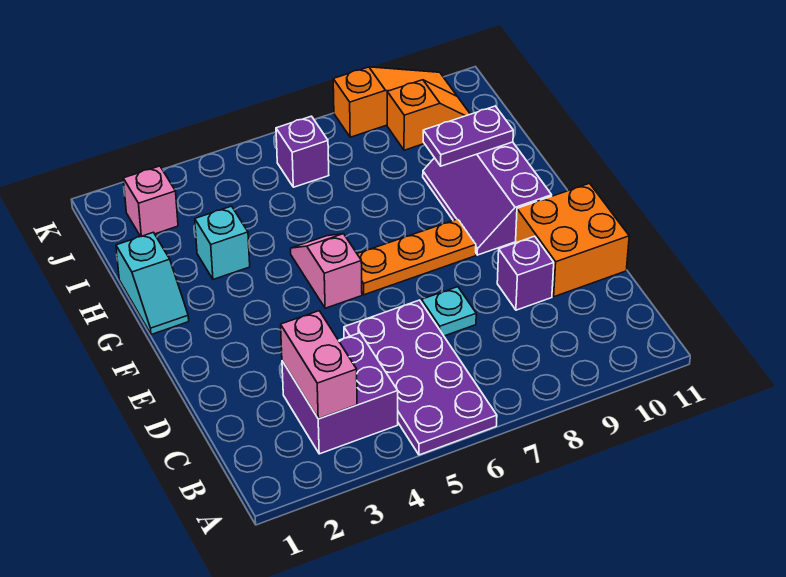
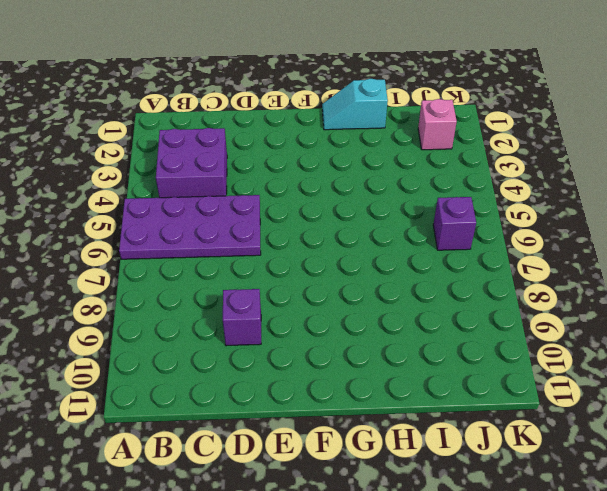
none -> cyan plate D7 level 1
none -> orange brick D10:E11 level 1
none -> pink slope F5:G5 level 1 top F

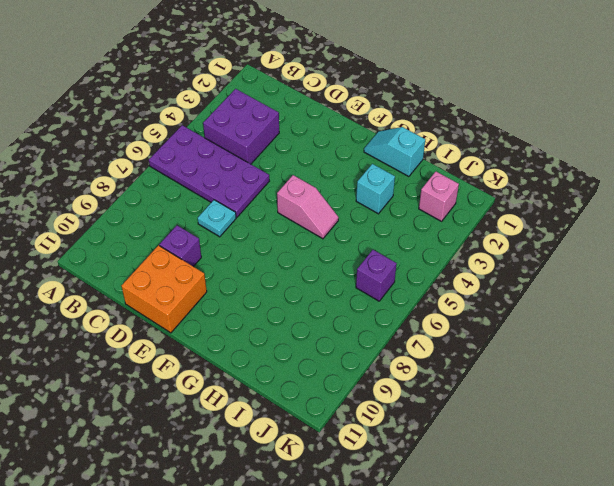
none -> orange plate F6:F8 level 1
none -> purple slope F9:H10 level 1 top 10
none -> orange slope J9:J10 level 1 top 9

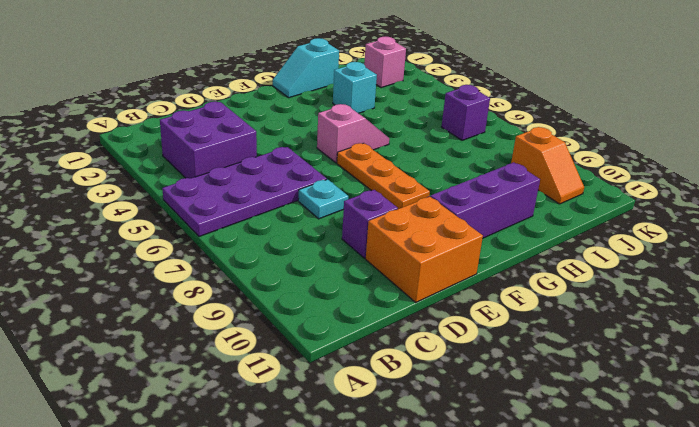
none -> orange slope K8:K10 level 1 top 8
none -> pink brick B3:C3 level 2
none -> purple plate H9:H10 level 2

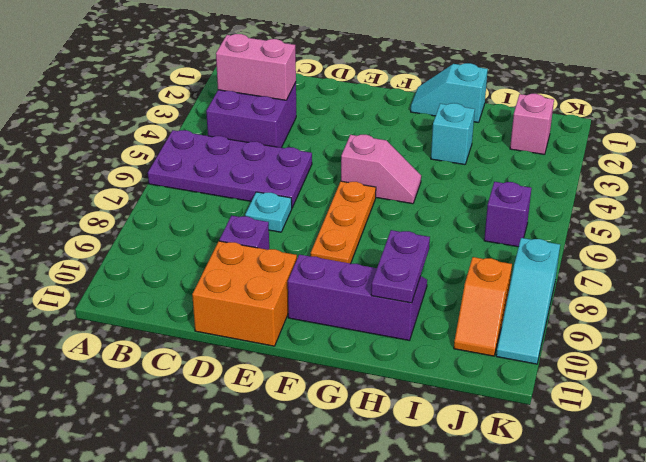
cyan slope K8:K10 level 1 top 8 -> orange slope K8:K10 level 1 top 8

